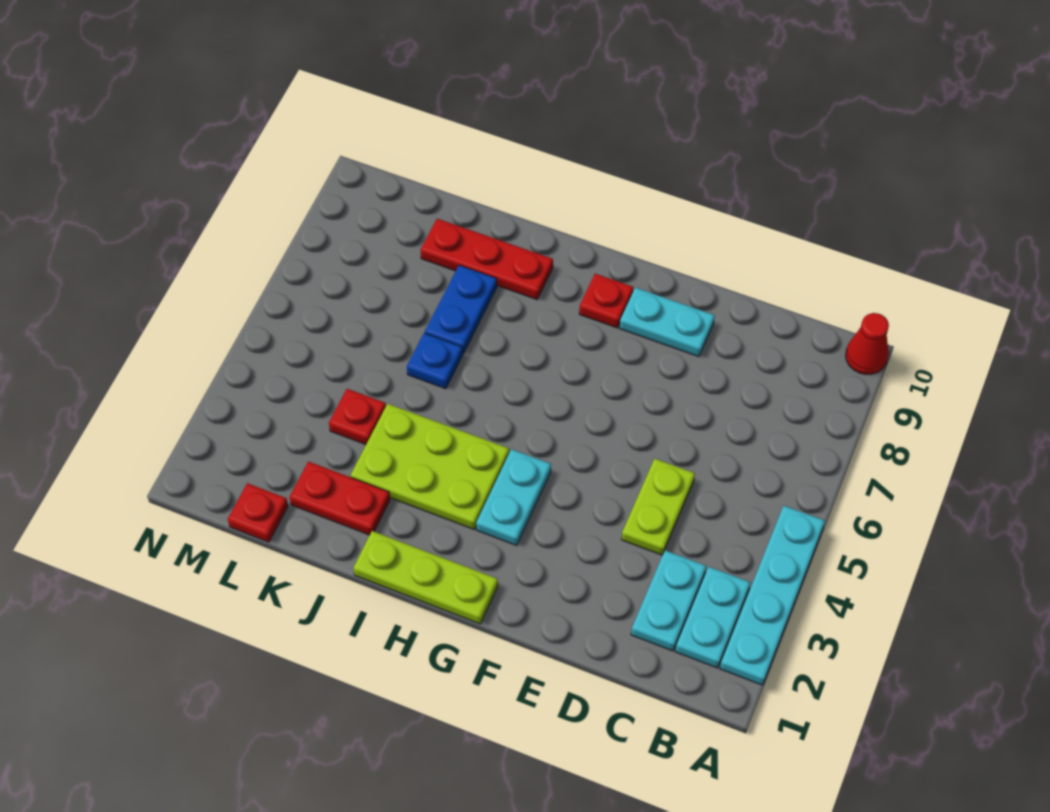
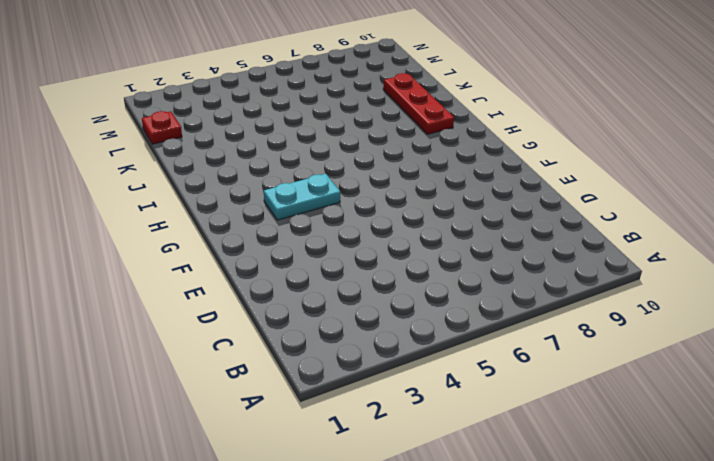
none -> cyan plate A2:A5 level 1
none -> red cone A10 level 1
none -> cyan plate B2:B3 level 1

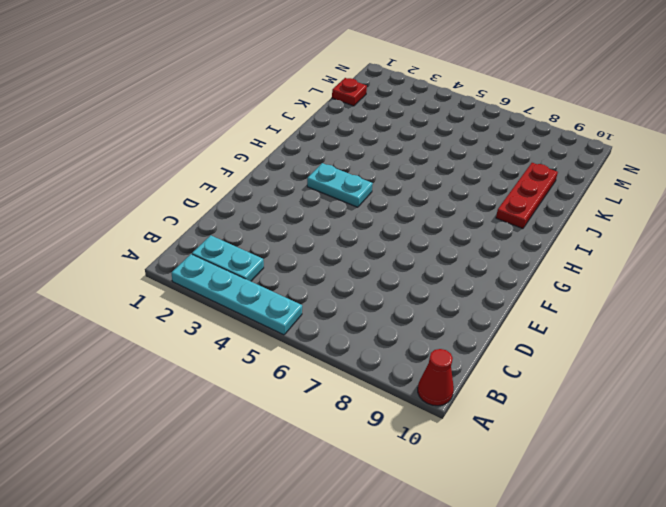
none -> cyan plate C2:C3 level 1
none -> lime plate D4:D5 level 1
none -> cyan plate E9:F9 level 1

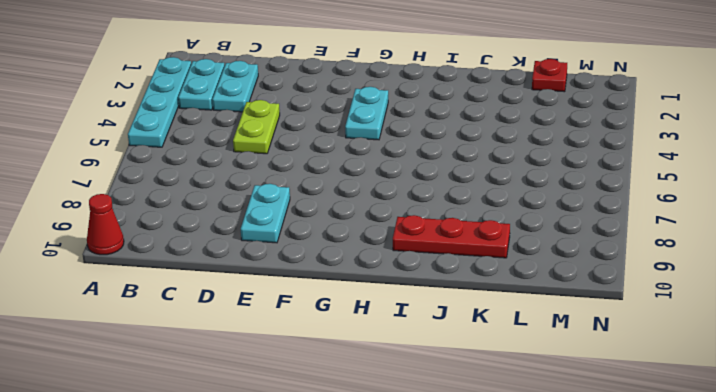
cyan plate E8:E9 level 1 -> cyan plate E9:F9 level 1
none -> lime plate G1:I1 level 1
none -> red plate G9 level 1
none -> lime plate H3:J4 level 1

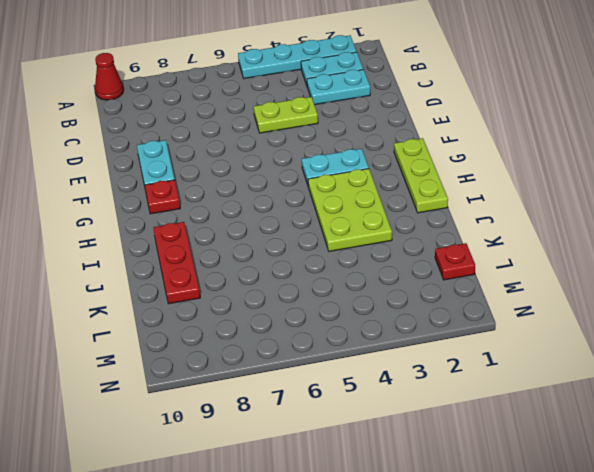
none -> red plate J2:K2 level 1
none -> blue plate J6 level 1
none -> blue plate J7:J8 level 1

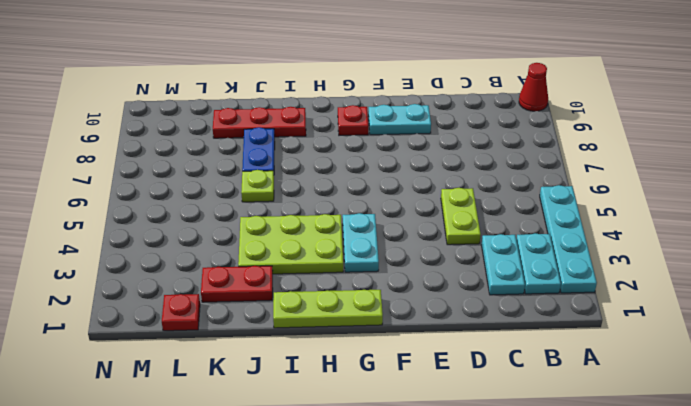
lime plate J6 level 1 -> blue plate J6 level 1
none -> red plate K4 level 1

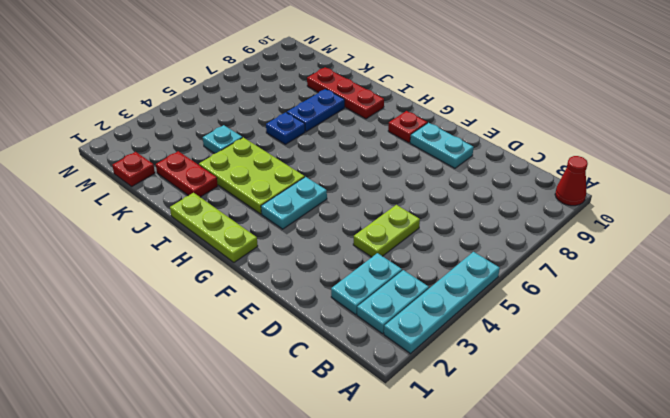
cyan plate K4 level 1 -> red plate K4 level 1

